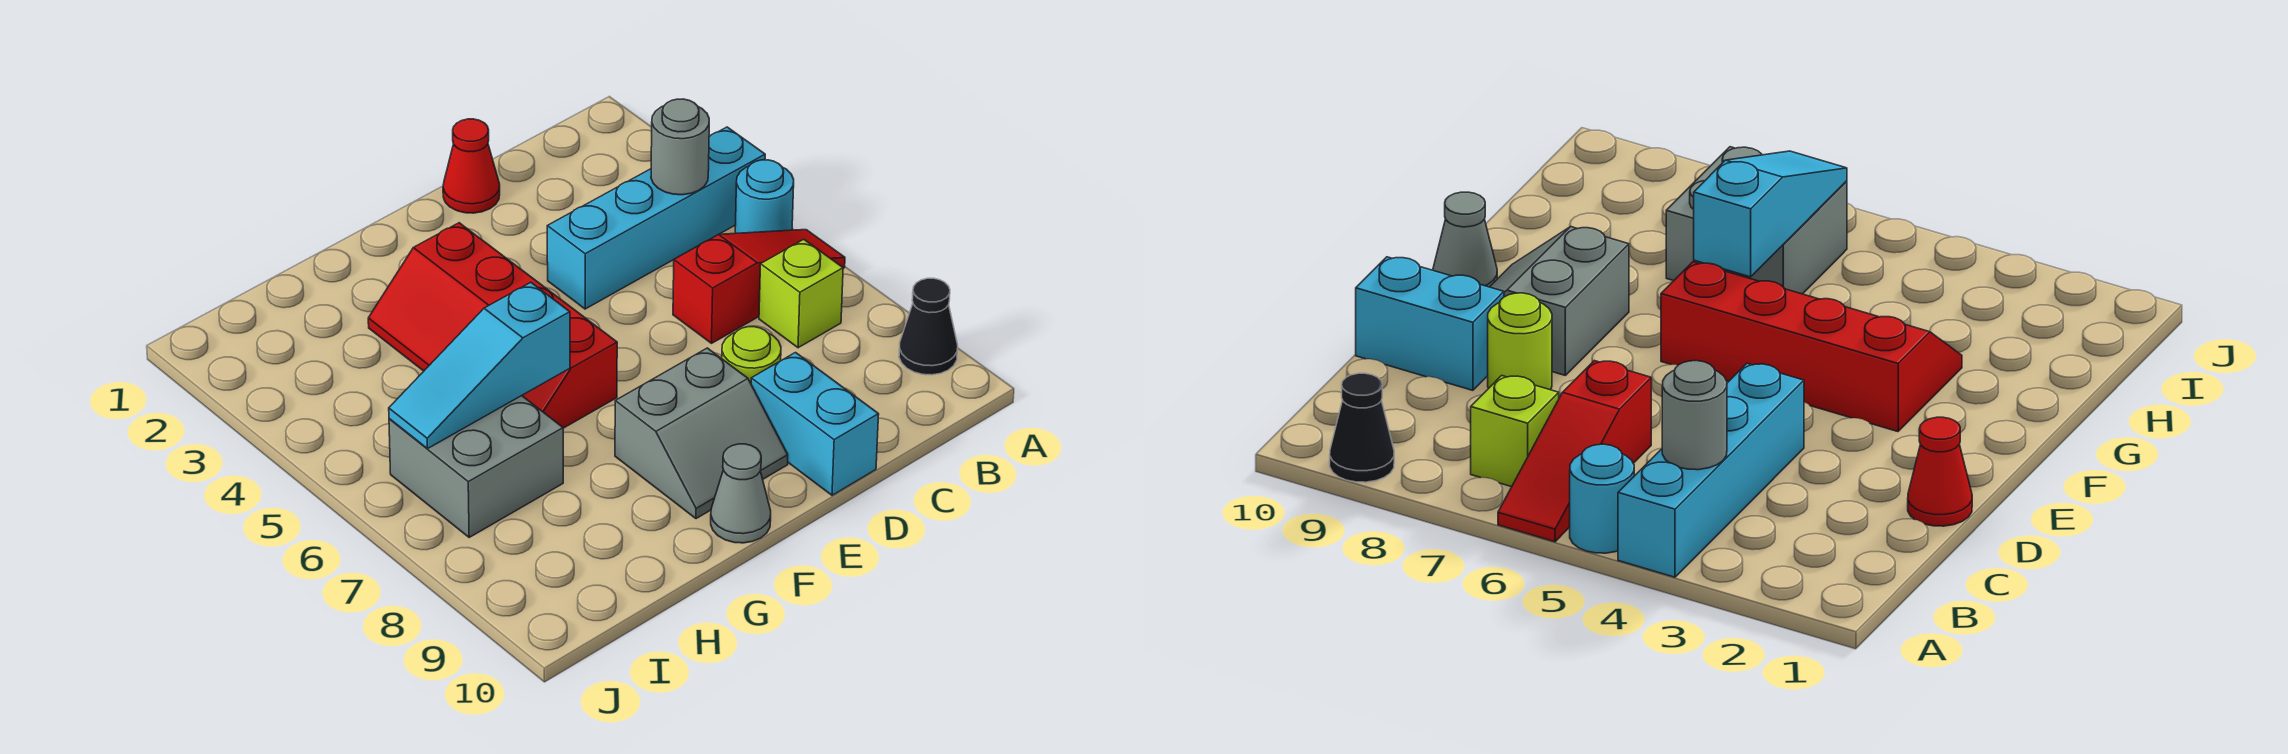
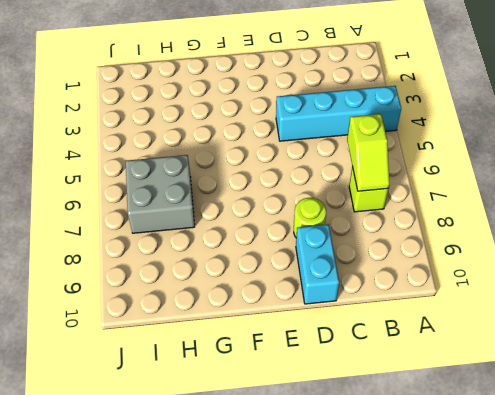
lime slope B6:B7 level 2 top 6 -> none
none -> cyan round brick A5 level 1
none -> red slope A6:C6 level 1 top C
none -> black cone A9 level 1

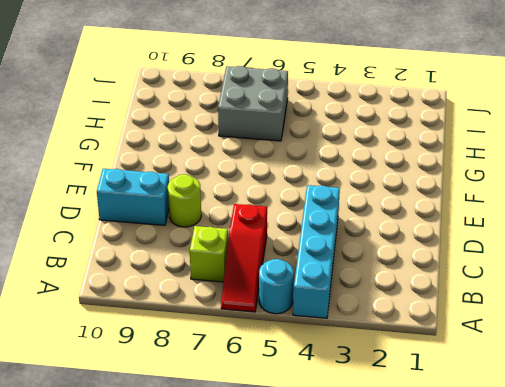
none -> black cone A9 level 1
none -> red cone D1 level 1
none -> grey slope E8:F9 level 1 top 8

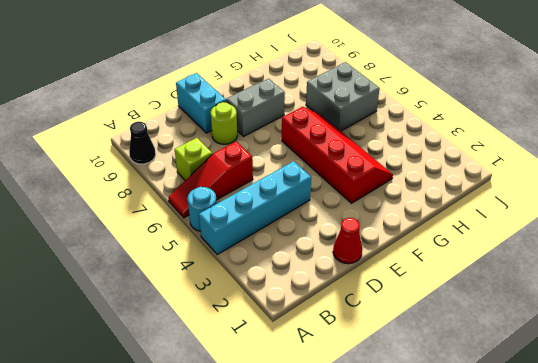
none -> grey cone F10 level 1
none -> grey round brick B4 level 2
none -> cyan slope G6:I6 level 2 top G

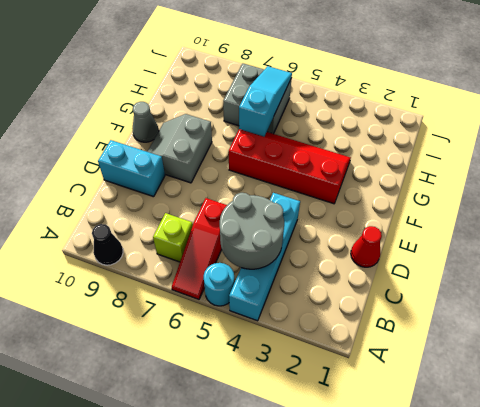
grey round brick B4:C5 level 2 -> grey round brick B4 level 2
none -> lime round brick D8 level 1

